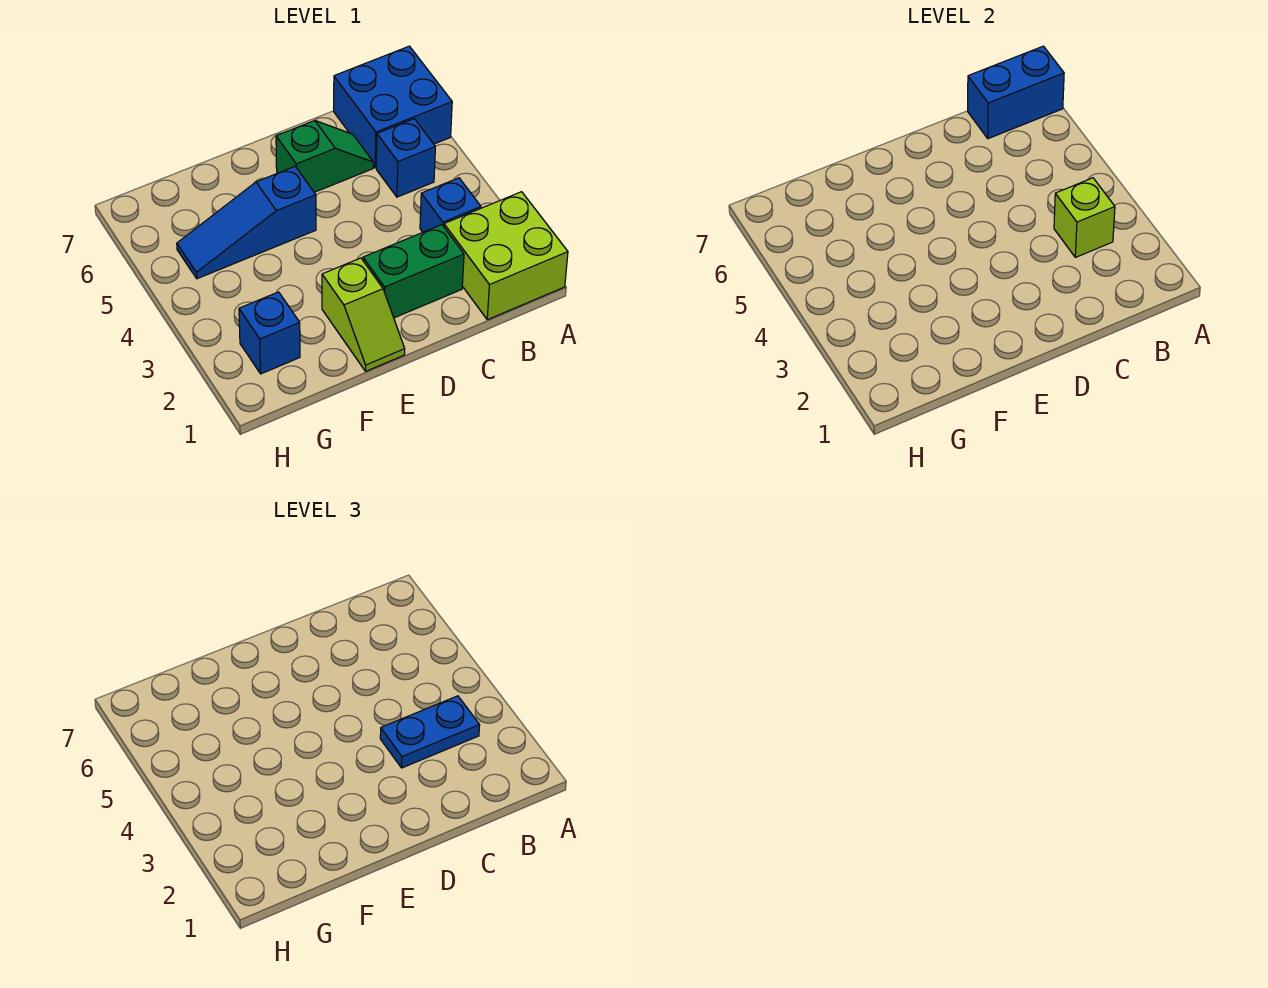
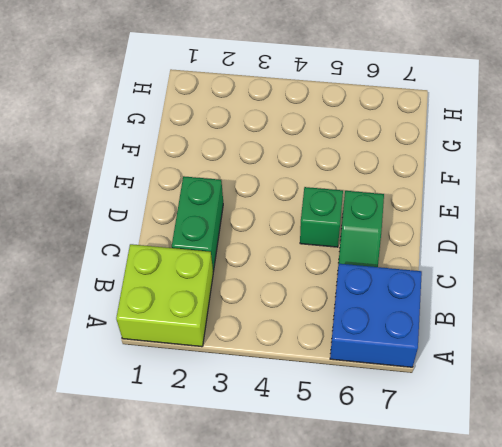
green brick D5 level 1 -> none
none -> blue brick B3 level 1
none -> blue brick B5 level 1
none -> lime slope E1:E2 level 1 top 2

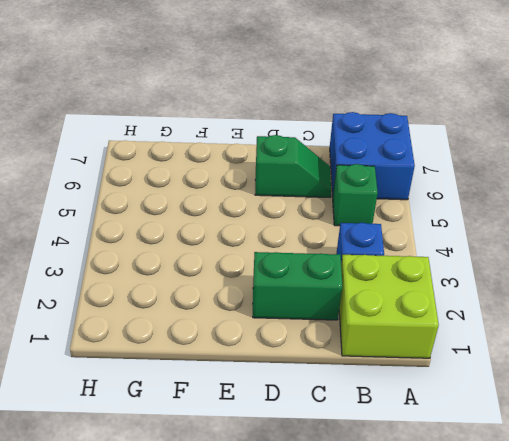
green brick B5 level 1 -> blue brick B5 level 1
none -> lime slope E1:E2 level 1 top 2
none -> blue slope E5:G5 level 1 top E
none -> blue brick G2 level 1

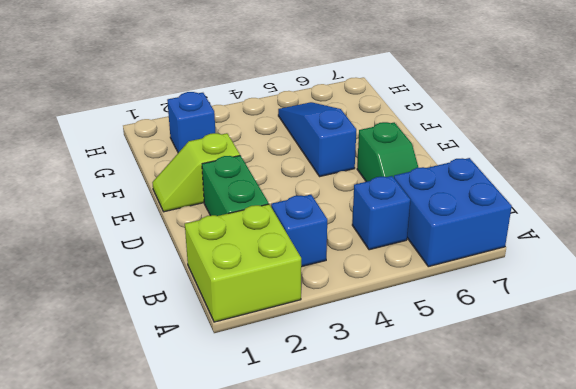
none -> blue brick A7:B7 level 2
none -> lime brick B3 level 2
none -> blue plate B3:C3 level 3

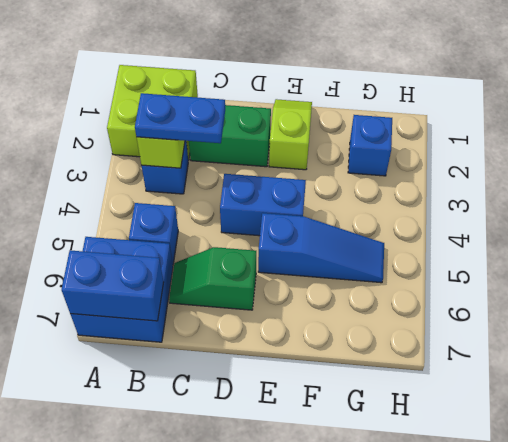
blue brick D4:E4 level 1 -> none

